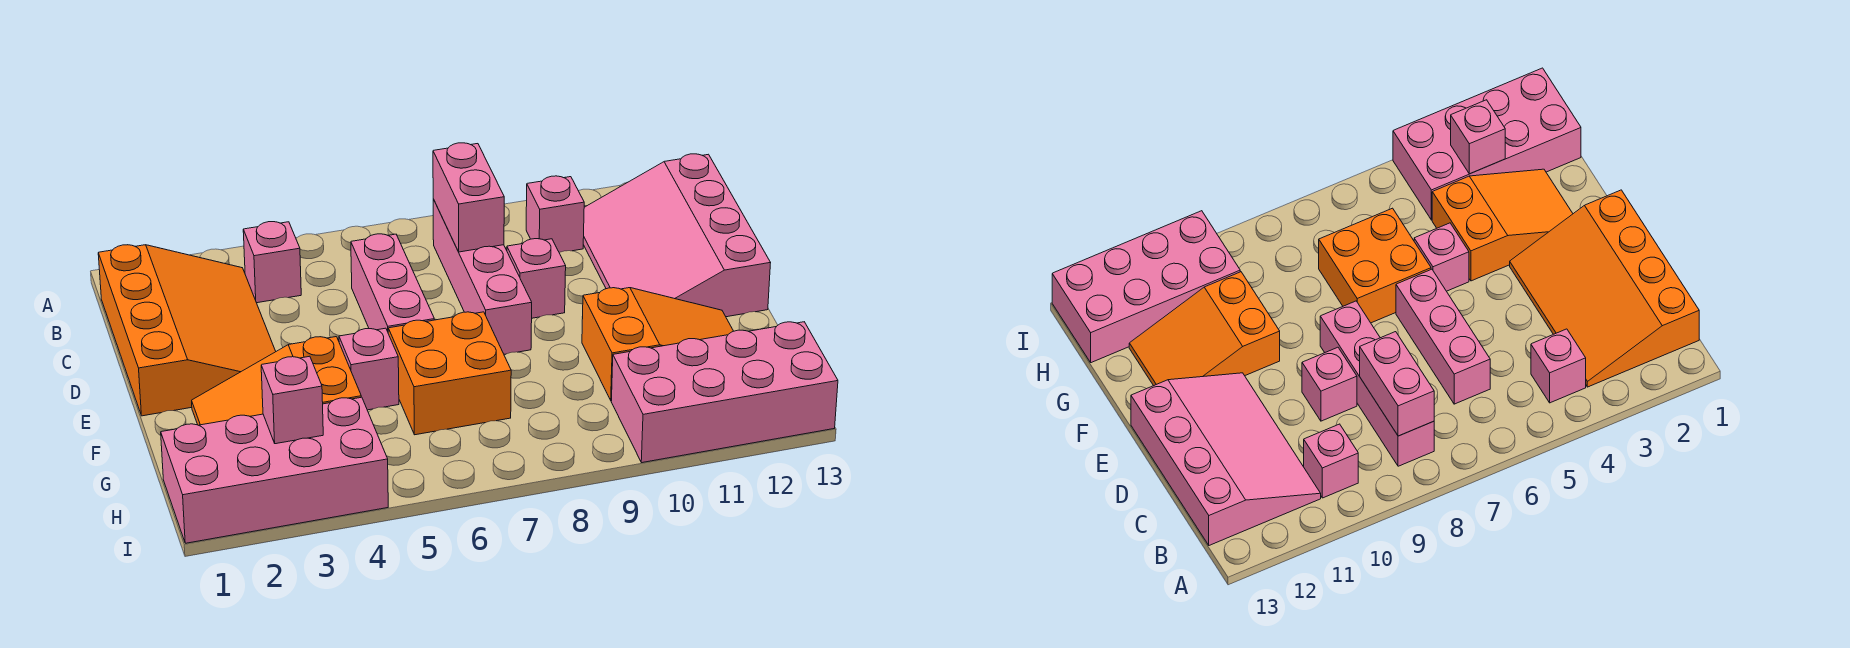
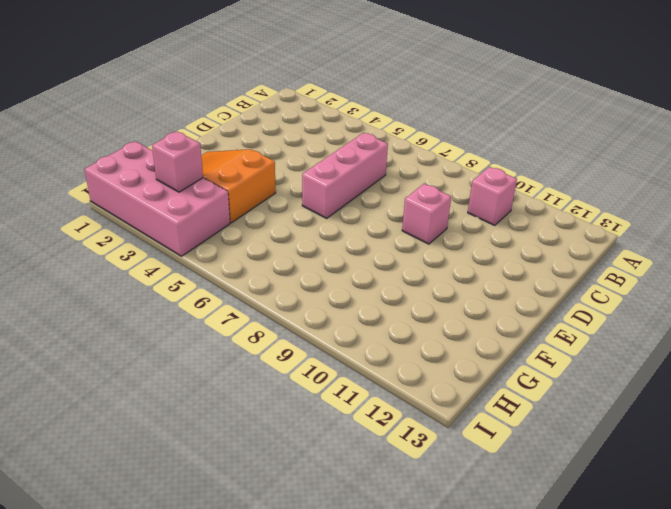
none -> orange slope B1:E3 level 1 top 1
none -> pink brick B4 level 1
none -> pink brick B8:E8 level 1

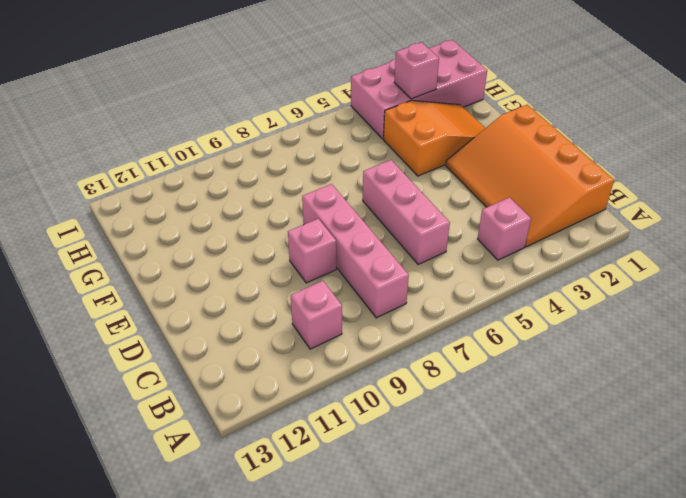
none -> pink slope B11:E13 level 1 top 13
none -> pink brick F5 level 1
none -> orange brick F6:G7 level 1

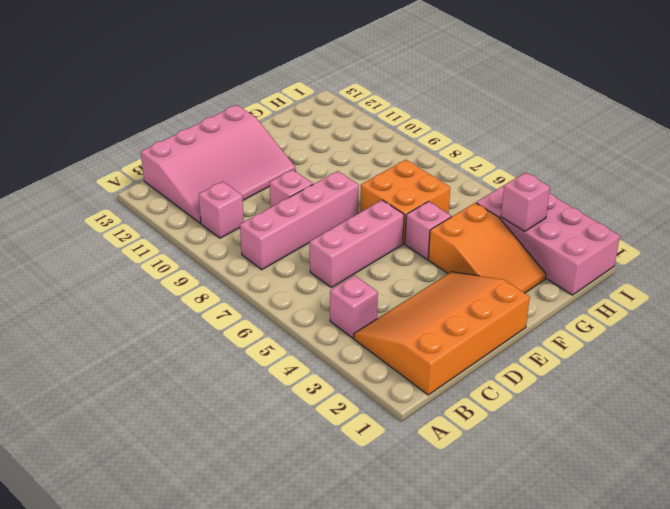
none -> orange slope F10:G12 level 1 top 10
none -> pink brick H10:I13 level 1
none -> pink brick B8:C8 level 2

